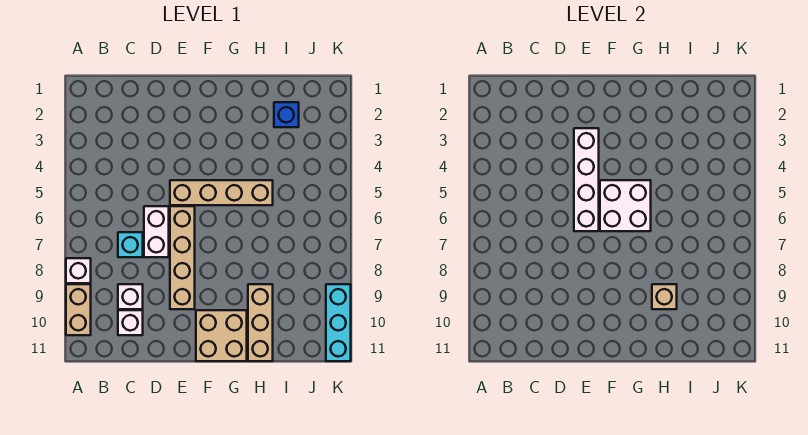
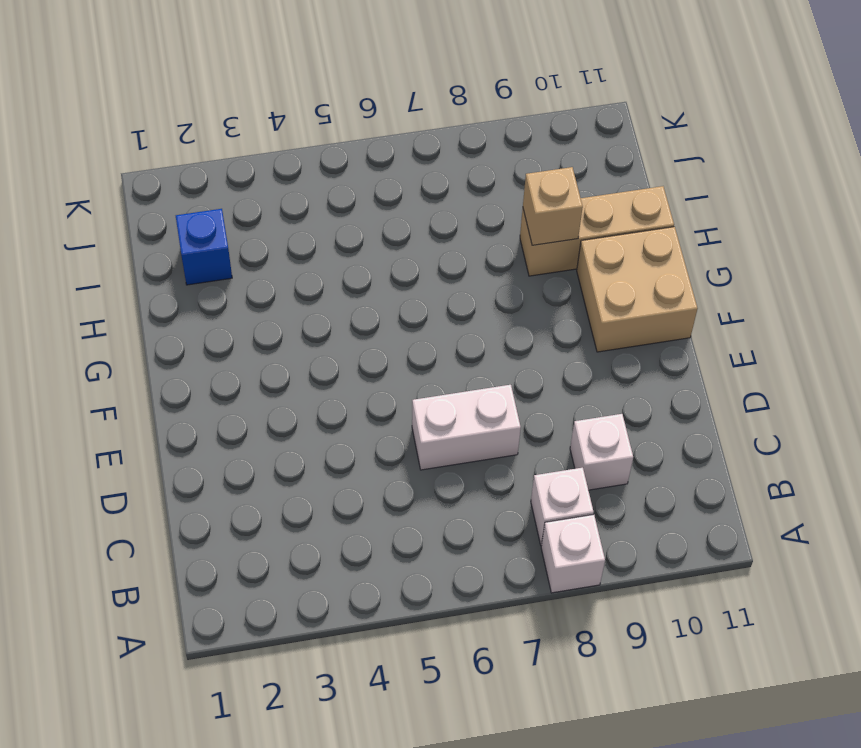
white brick B8 level 1 -> white brick C10 level 1
none -> tan brick A9:A10 level 1
none -> cyan brick C7 level 1
none -> tan brick E5:H5 level 1

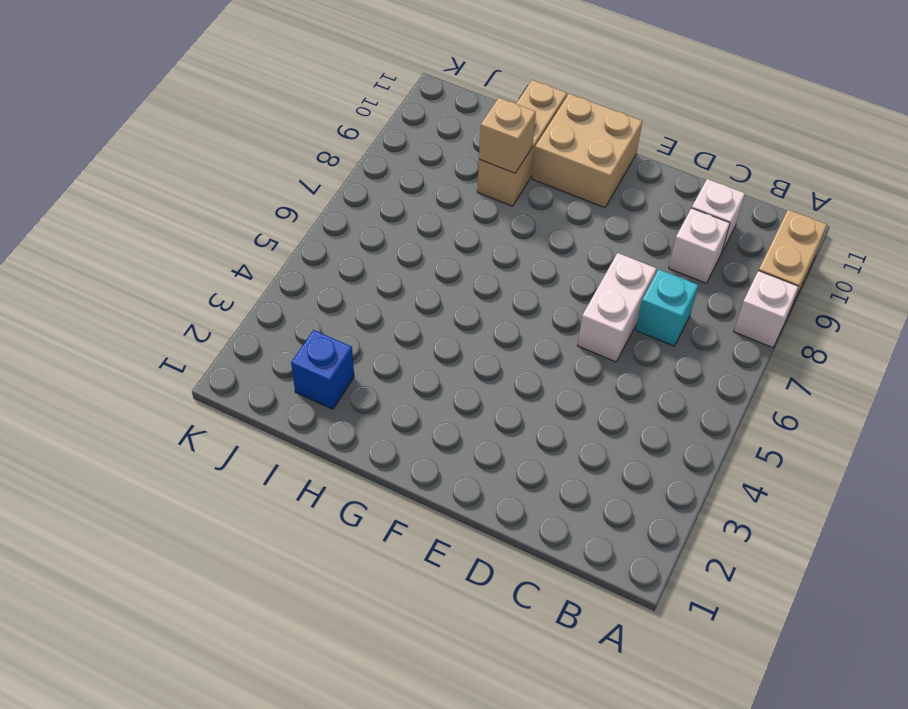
none -> tan brick E5:H5 level 1
none -> tan brick E6:E9 level 1
none -> cyan brick K9:K11 level 1

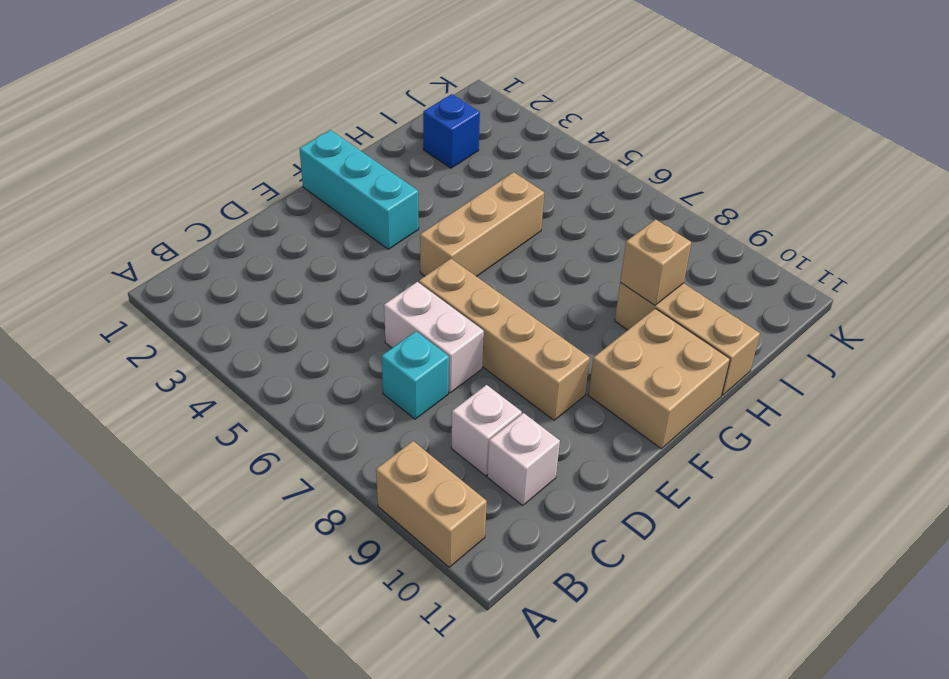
cyan brick F1:F3 level 1 -> cyan brick K9:K11 level 1
tan brick F5:H5 level 1 -> tan brick E5:H5 level 1
none -> white brick A8 level 1
none -> white brick E3:E6 level 2
none -> white brick F5:G6 level 2

